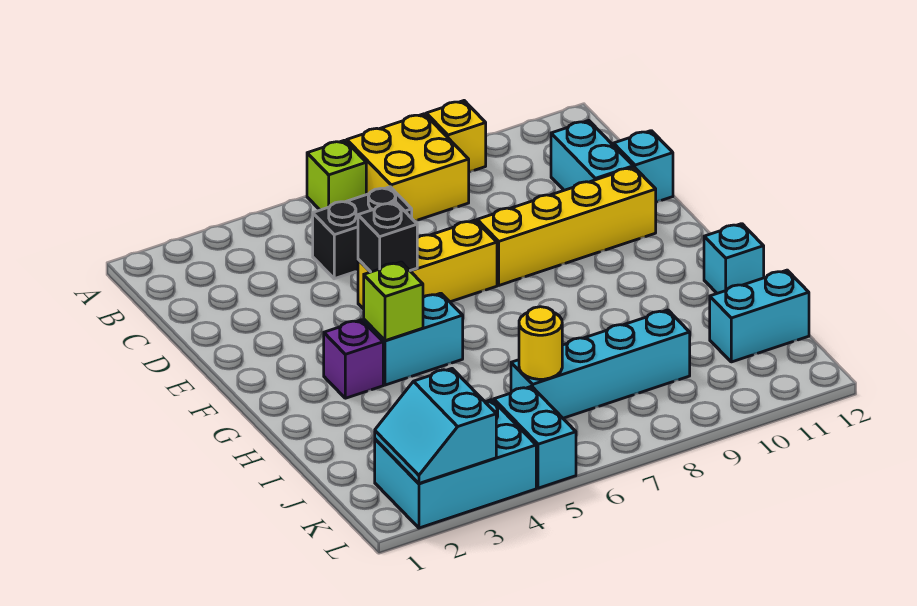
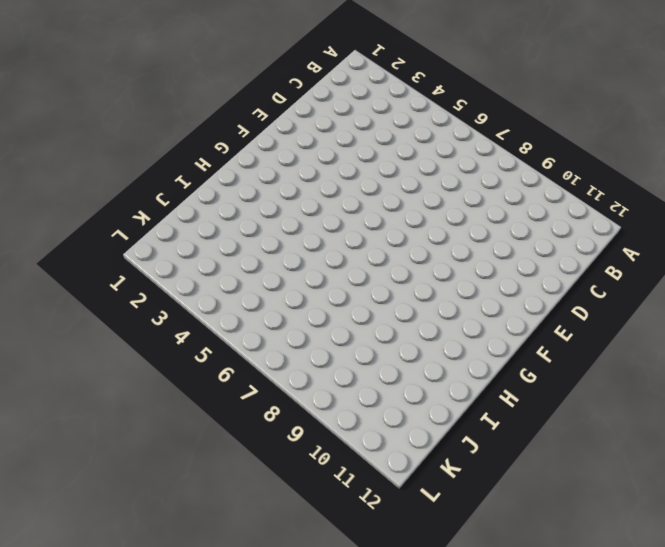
none -> lime brick A6 level 1
none -> yellow brick A7:B8 level 1
none -> yellow brick A9 level 1

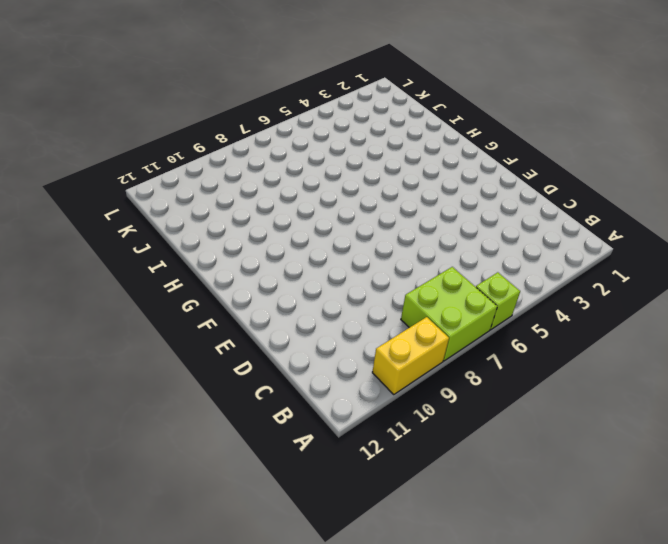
lime brick A7:B8 level 1 -> yellow brick A7:B8 level 1
yellow brick A9:A10 level 1 -> yellow brick A9 level 1
none -> black brick C5:C6 level 1
none -> cyan brick C11:D11 level 1
none -> cyan brick D12 level 1

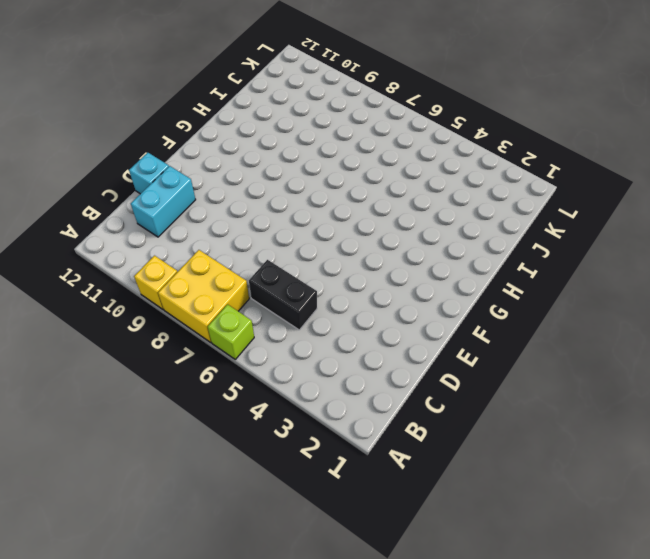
none -> yellow brick E5:E7 level 1
none -> yellow brick E8:E11 level 1
none -> purple brick G3 level 1

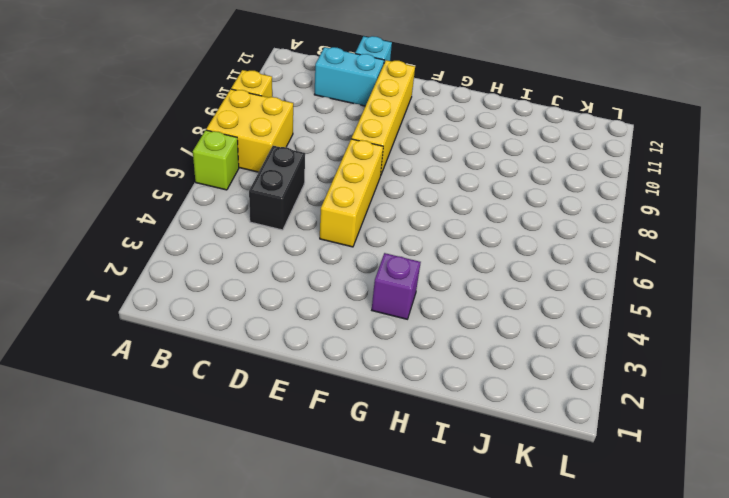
none -> cyan brick G4:G5 level 1
none -> cyan brick H12 level 1
none -> cyan brick J6:J9 level 1

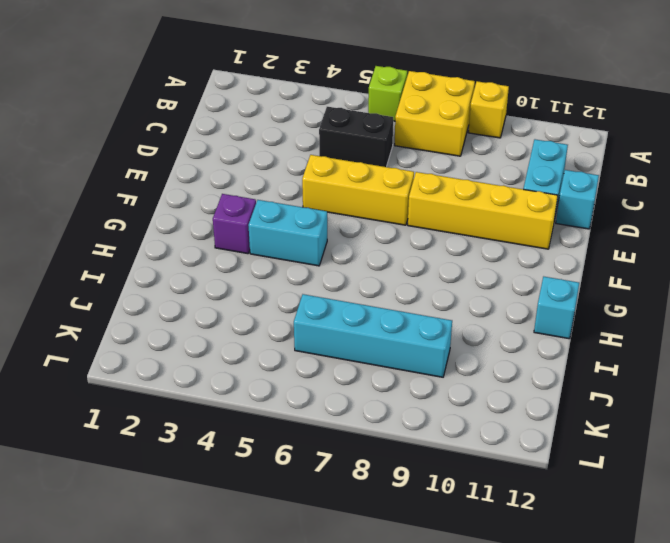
none -> cyan brick J11:J12 level 1
none -> cyan brick K2:L4 level 1
none -> cyan brick K5:L5 level 1

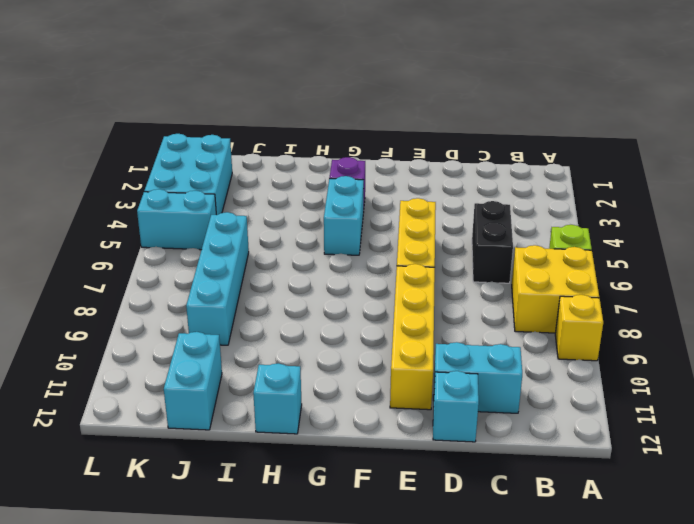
none -> black brick E5 level 2
none -> lime brick G4 level 2
none -> yellow round brick J6 level 2

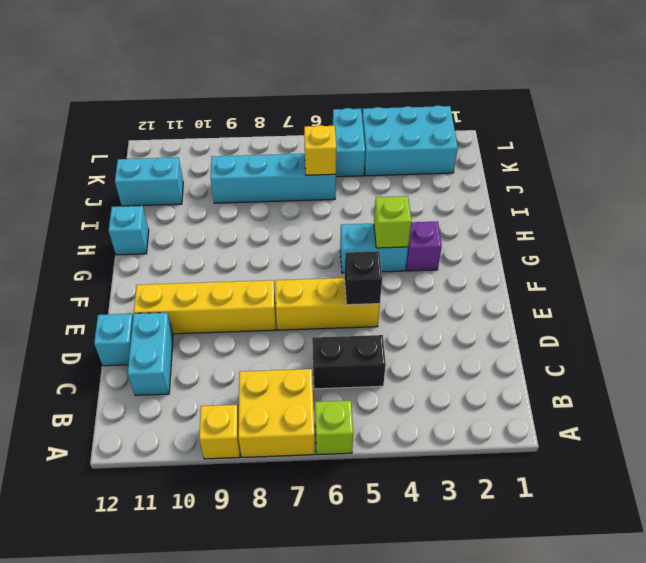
yellow brick J6 level 2 -> yellow round brick J6 level 2
none -> cyan slope K2:L3 level 2 top 3

